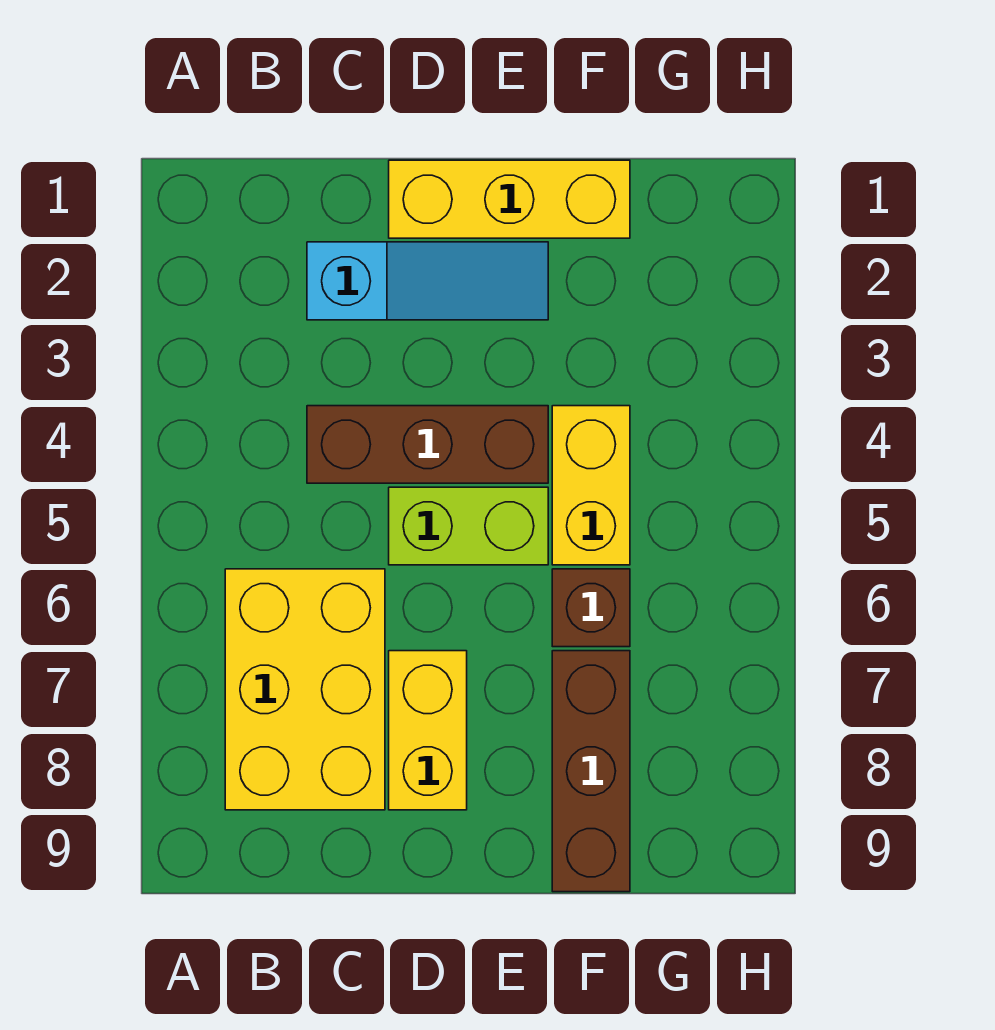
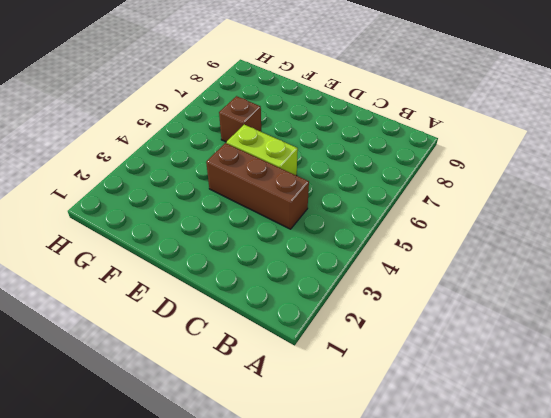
none -> yellow brick B6:C8 level 1
none -> cyan slope C2:E2 level 1 top C

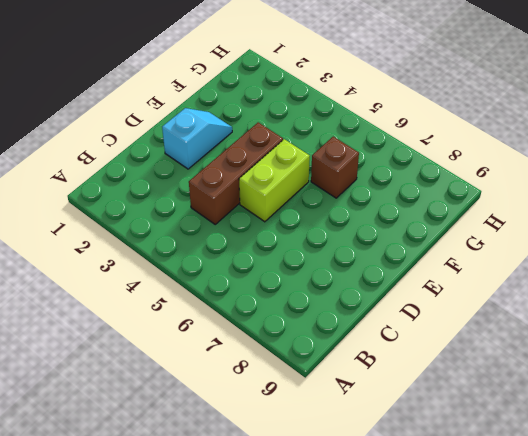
cyan slope D2:E2 level 1 top D -> cyan slope C2:E2 level 1 top C
none -> yellow brick B6:C8 level 1
none -> yellow brick D1:F1 level 1

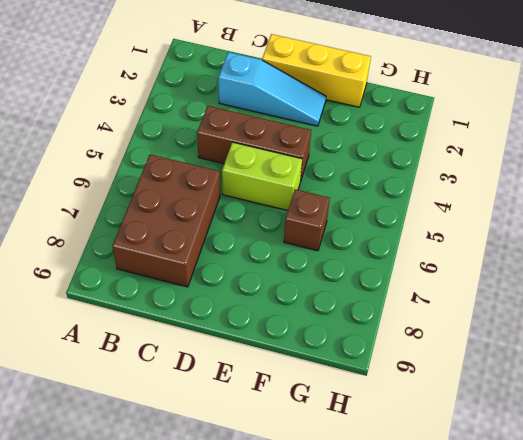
brown brick B6:C8 level 1 -> yellow brick B6:C8 level 1
none -> yellow brick D7:D8 level 1
none -> yellow brick F4:F5 level 1

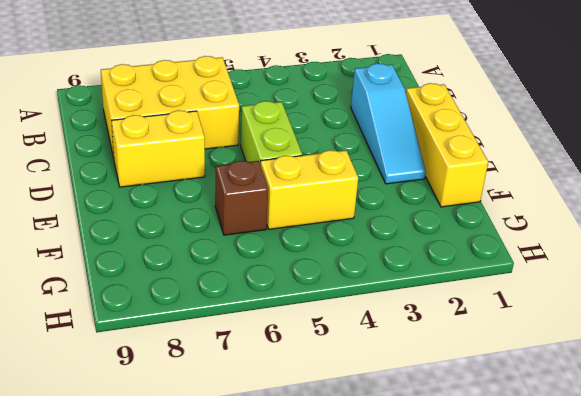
none -> brown brick C4:E4 level 1
none -> brown brick F7:F9 level 1

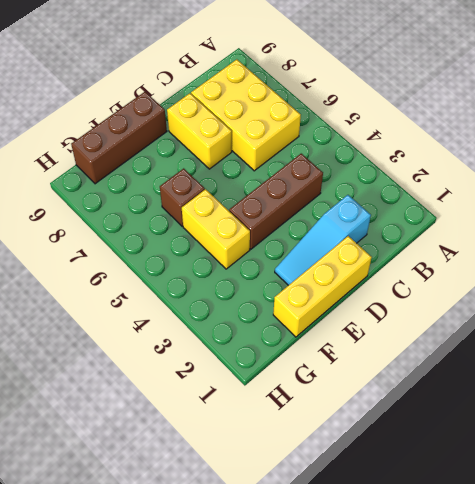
brown brick E9:G9 level 1 -> brown brick F7:F9 level 1
none -> lime brick D5:E5 level 1

